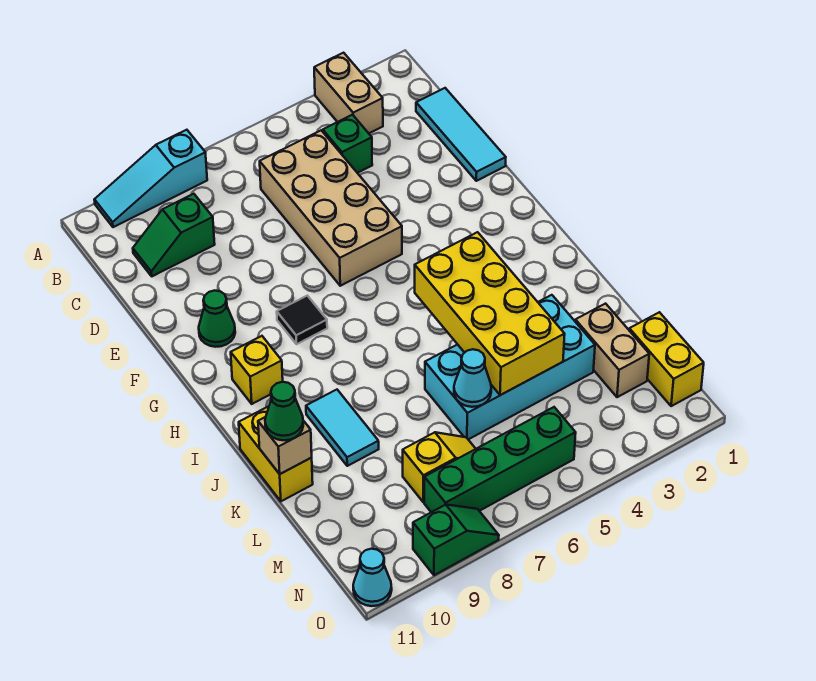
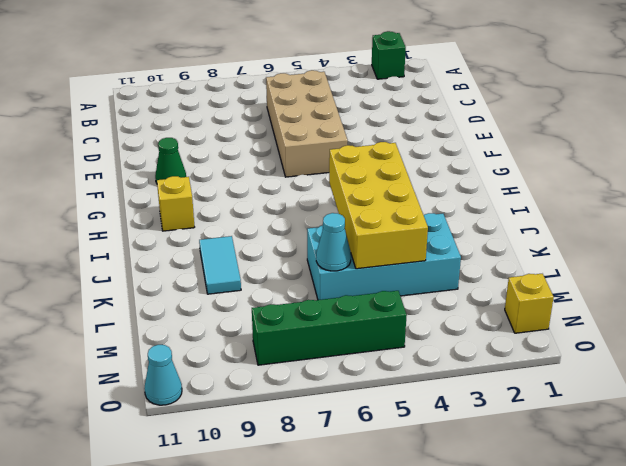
green brick A2 level 1 -> green brick C4 level 1
yellow brick N1 level 1 -> yellow brick M1:N1 level 1
none -> tan brick A3:B3 level 1
none -> cyan slope A8:A10 level 1 top 8
none -> cyan tile C1:E1 level 1

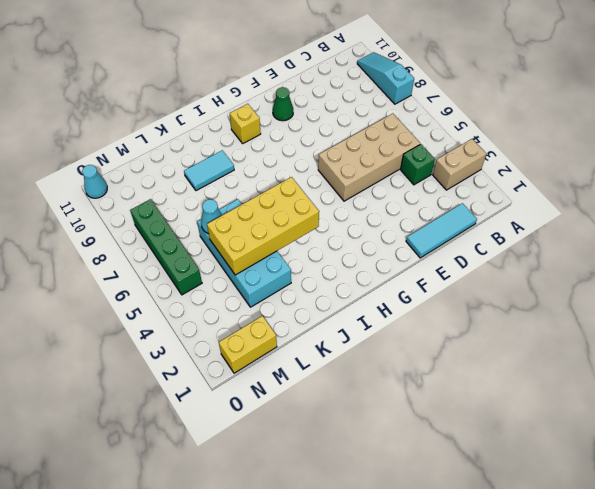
none -> green slope C9:C10 level 1 top 9
none -> black tile G8 level 1
none -> yellow brick J11:K11 level 1

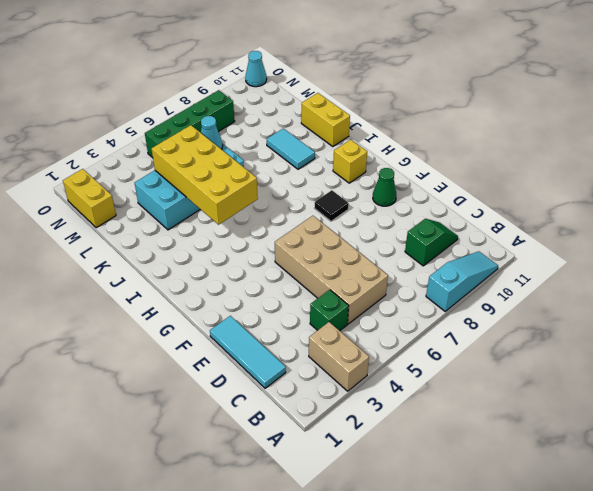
none -> tan brick L2:M2 level 1
none -> yellow slope M7:M8 level 1 top 8
none -> green slope O8:O9 level 1 top 9

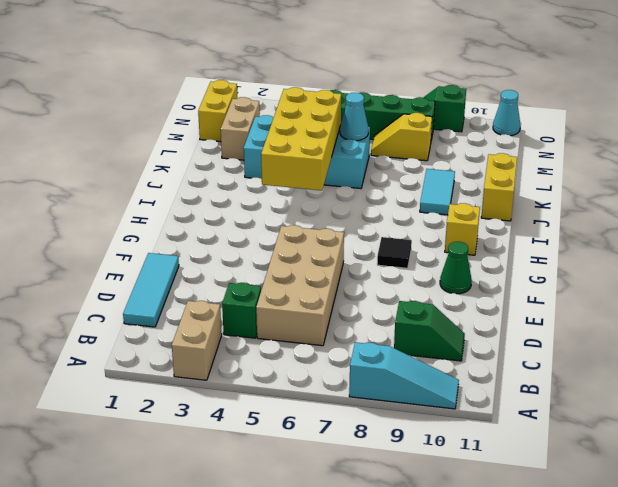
none -> tan brick K11 level 2
none -> green cone K11 level 3

